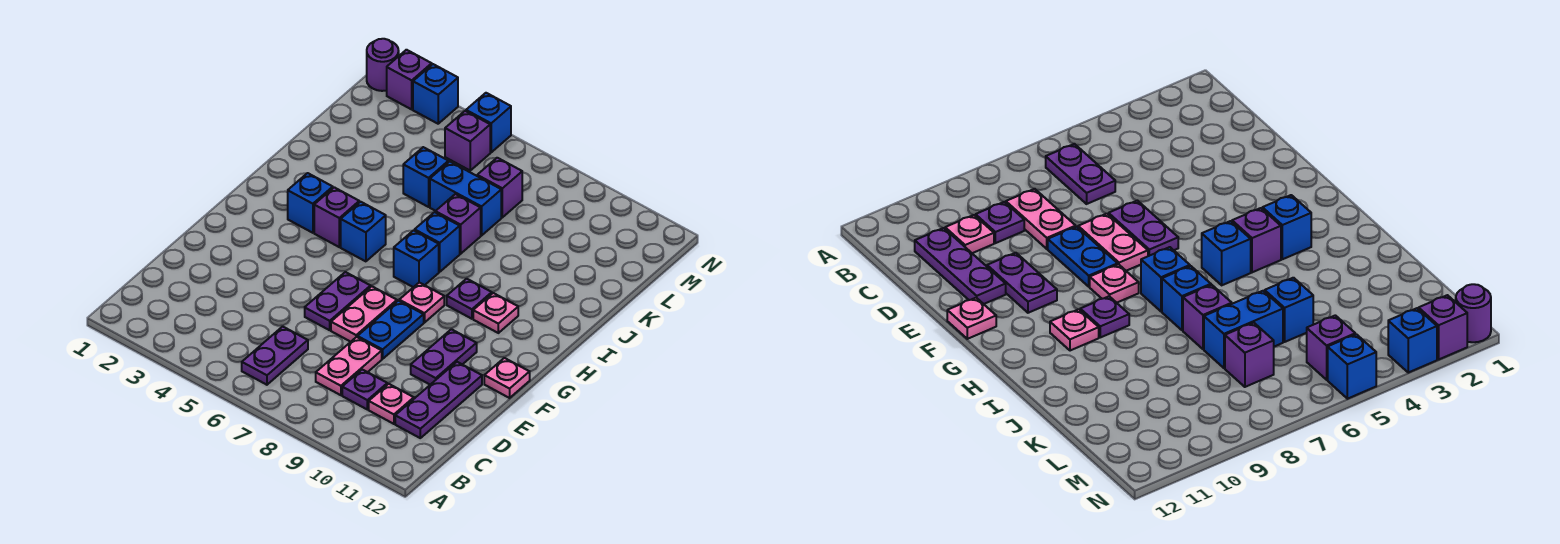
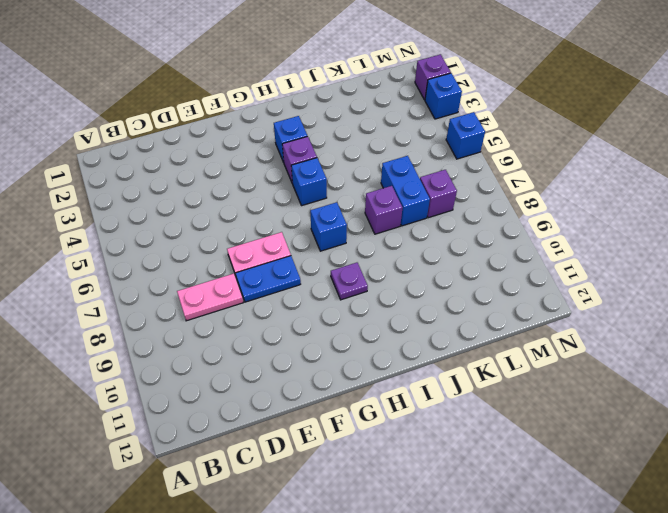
none -> purple plate B6:C6 level 1
none -> purple plate C9 level 1
none -> pink plate C10 level 1

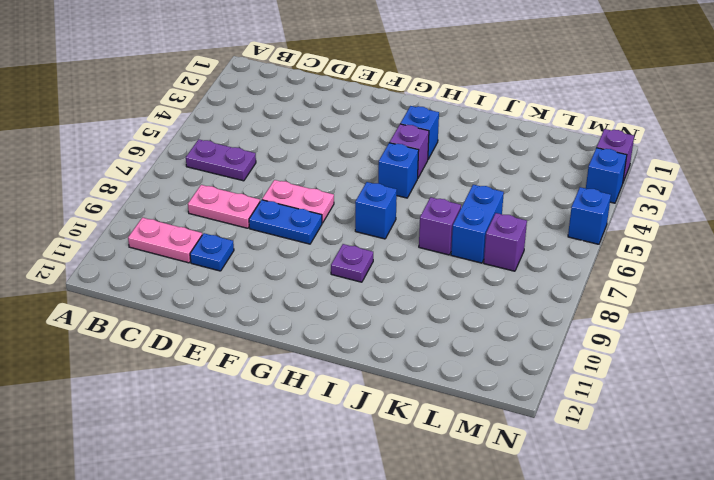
pink plate B10:C10 level 1 -> pink plate C10 level 1
blue plate D10 level 1 -> none
none -> purple plate C9 level 1
none -> purple plate C11:E11 level 1
none -> purple plate E6:F6 level 1

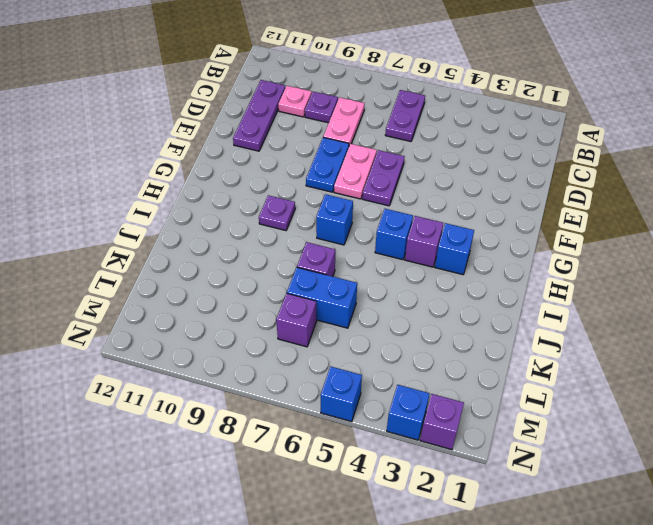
none -> purple plate E10:F10 level 1
none -> pink plate F12 level 1
none -> pink plate G8 level 1

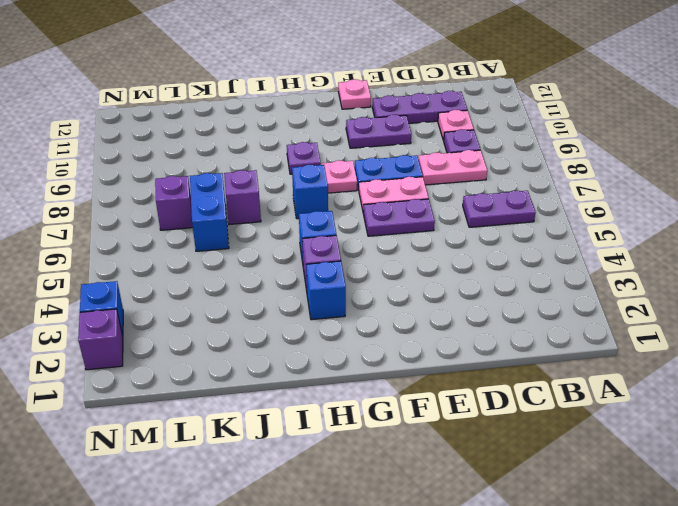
none -> pink plate H10 level 1
none -> blue brick I7 level 1
none -> blue brick K5 level 1

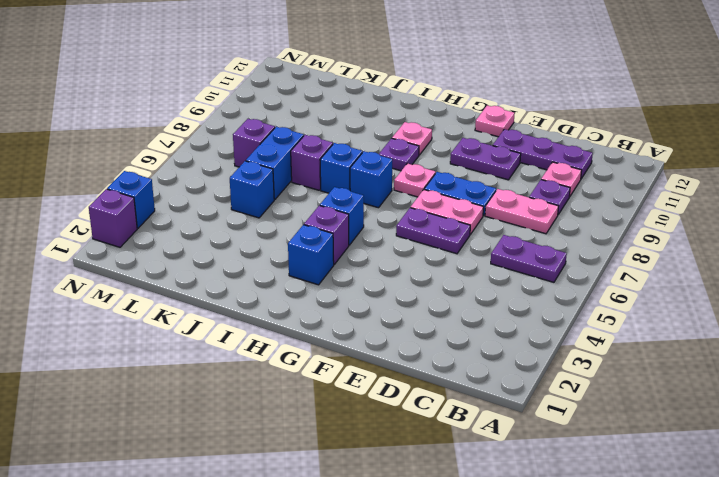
none -> purple brick M5 level 1
none -> purple round brick N1 level 1
none -> blue brick N5 level 1

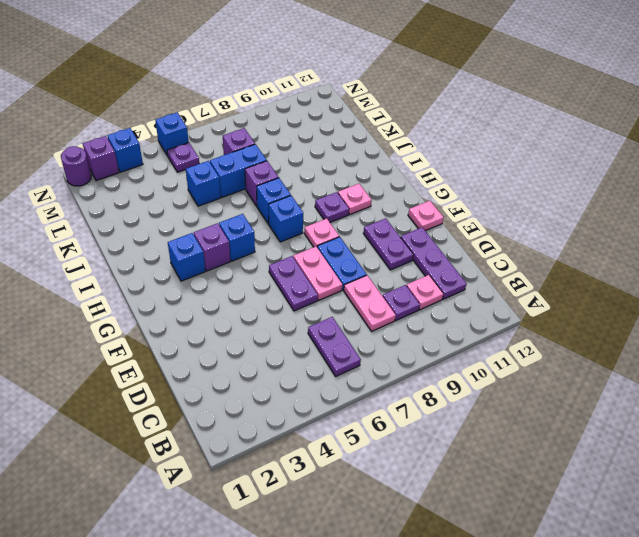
purple plate M5 level 1 -> purple brick M5 level 1

